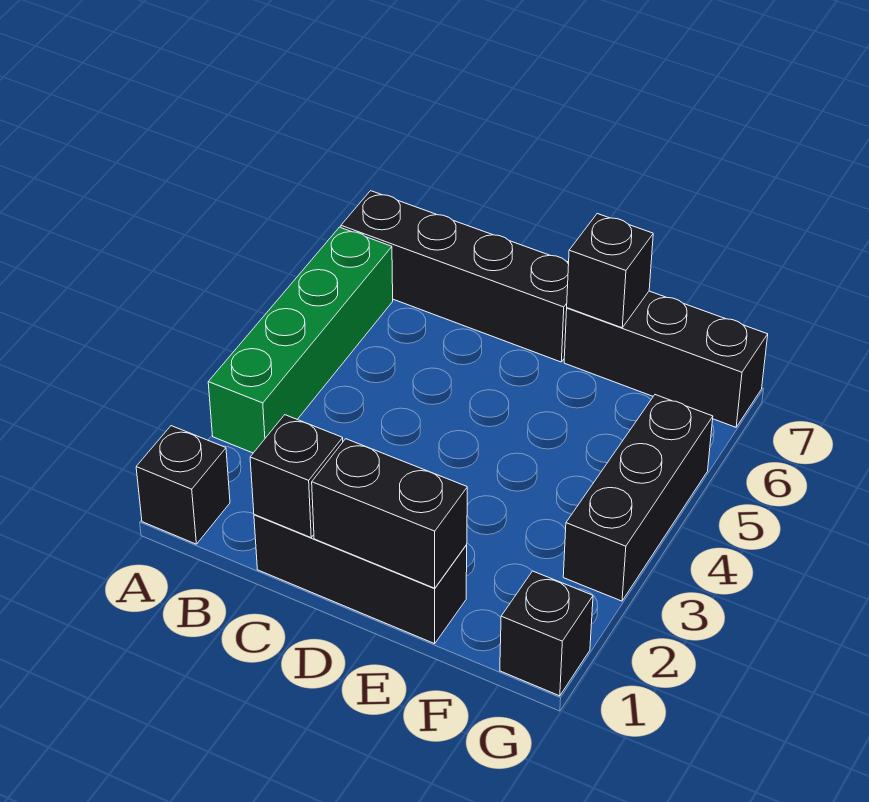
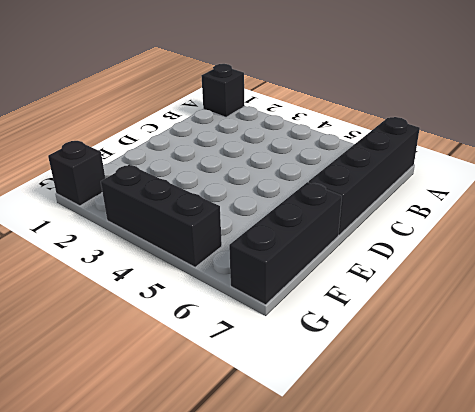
none -> green brick A3:A6 level 1
none -> black brick C1:E1 level 1

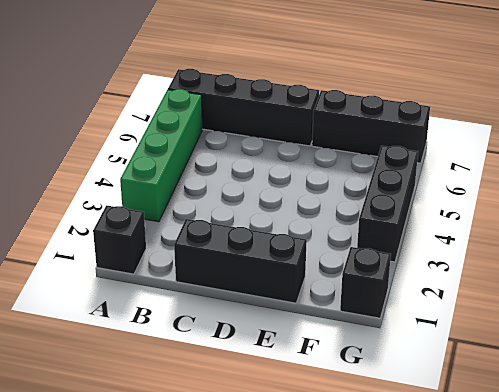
none -> black brick C1 level 2
none -> black brick D1:E1 level 2

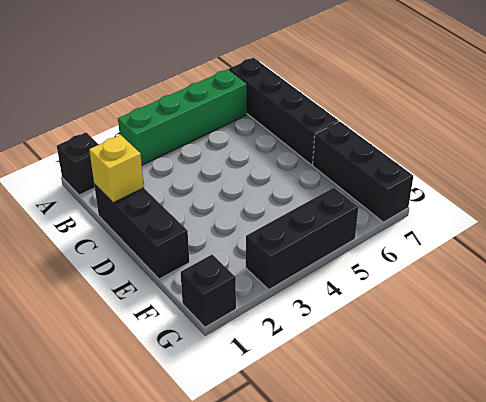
yellow brick C1 level 2 -> black brick C1 level 2
none -> black brick D1:E1 level 2
none -> black brick E7 level 2

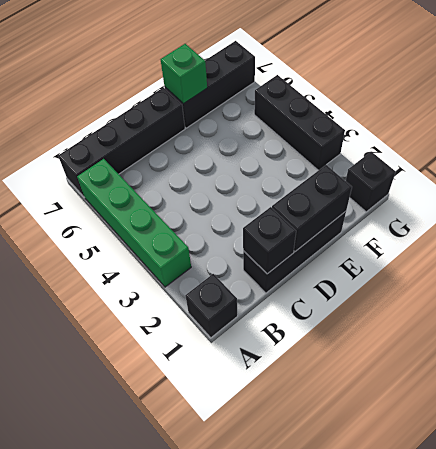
green brick E7 level 2 -> black brick E7 level 2

